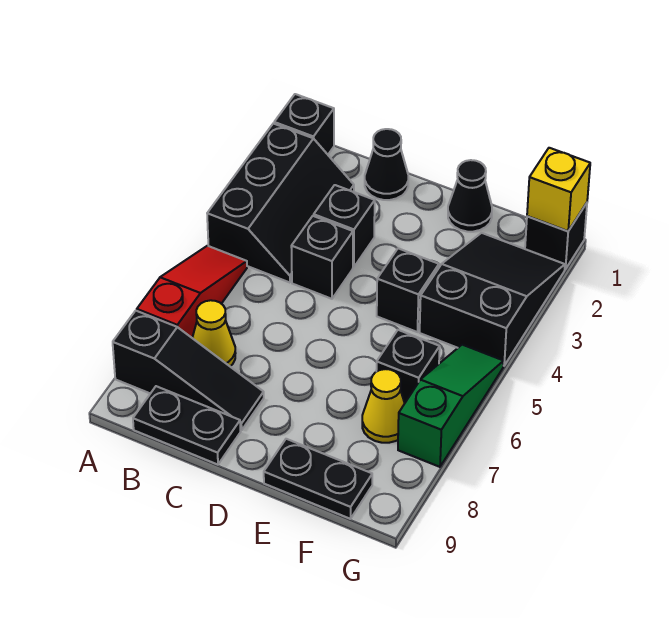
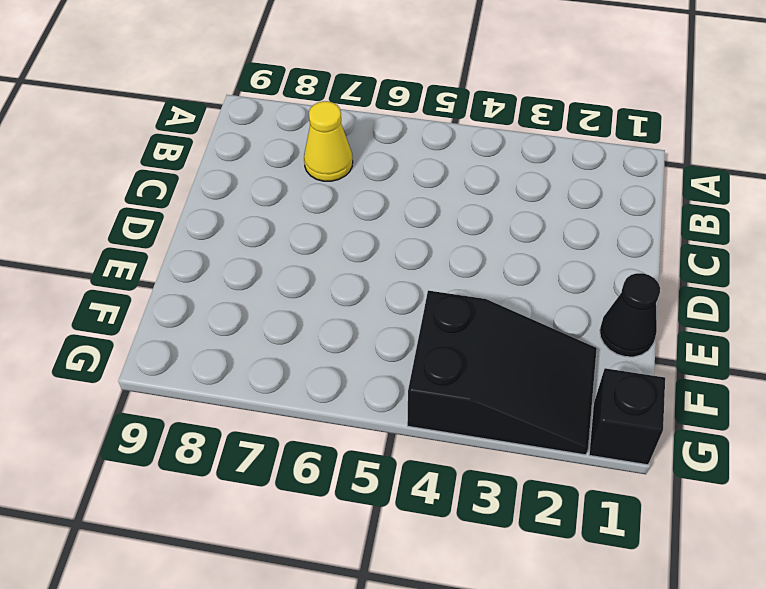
none -> black brick A1 level 1
none -> black slope A2:B4 level 1 top A
none -> red slope A5:A7 level 1 top 7

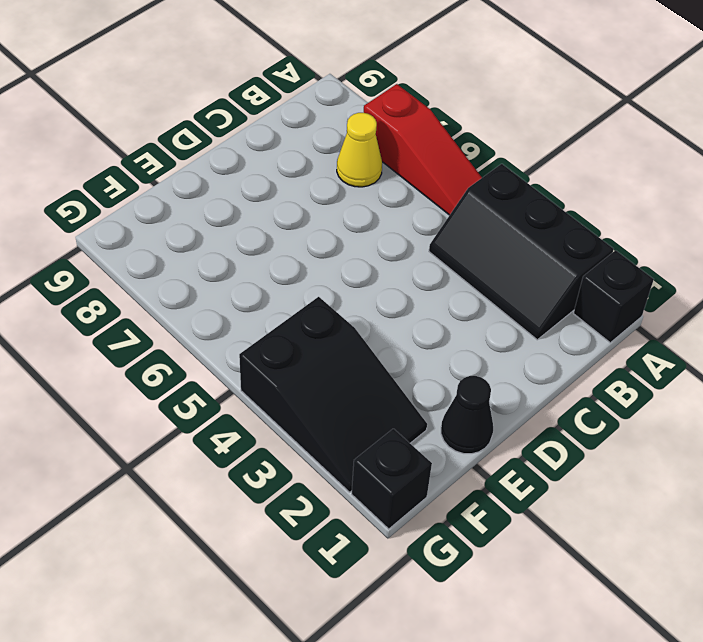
none -> black slope A8:C8 level 1 top A
none -> black plate B9:C9 level 1
none -> black cone C1 level 1

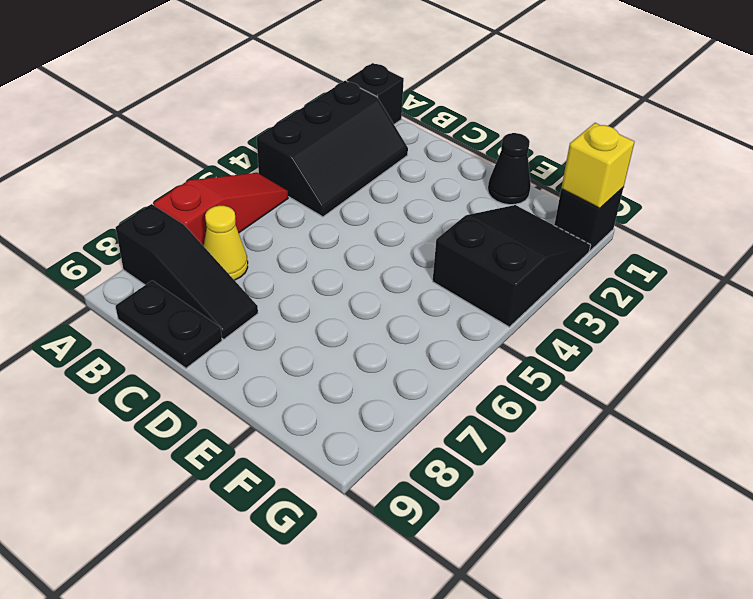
none -> black cone C1 level 1
none -> black brick C3 level 1
none -> black brick C4 level 1

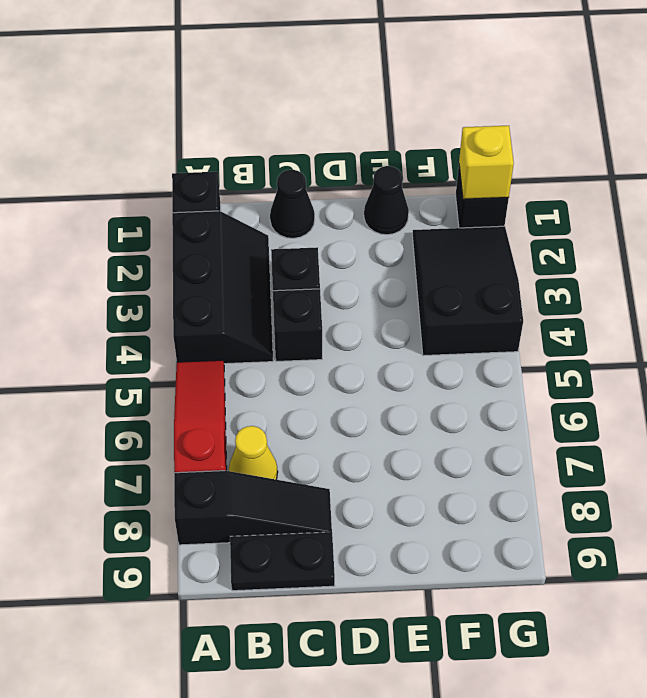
none -> black brick E4 level 1
none -> black plate E9:F9 level 1
none -> black brick F6 level 1

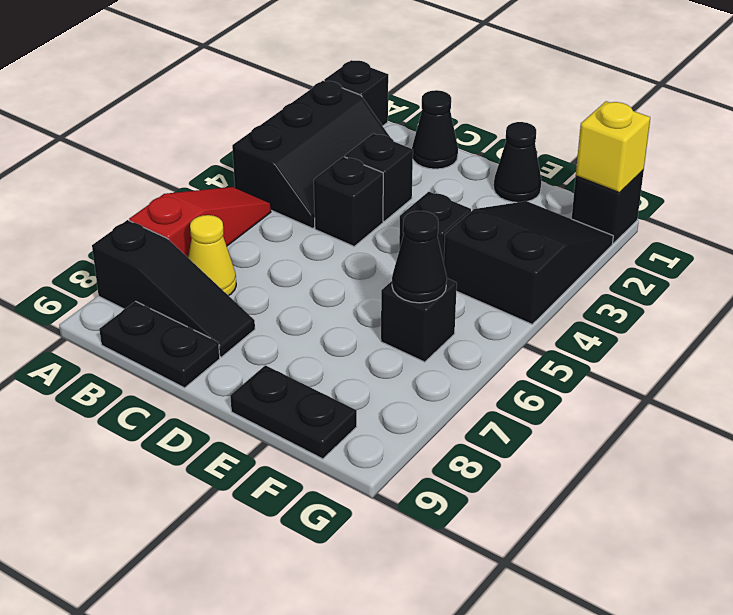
black cone F6 level 2 -> none
none -> yellow cone F7 level 1
none -> green slope G5:G7 level 1 top 7

